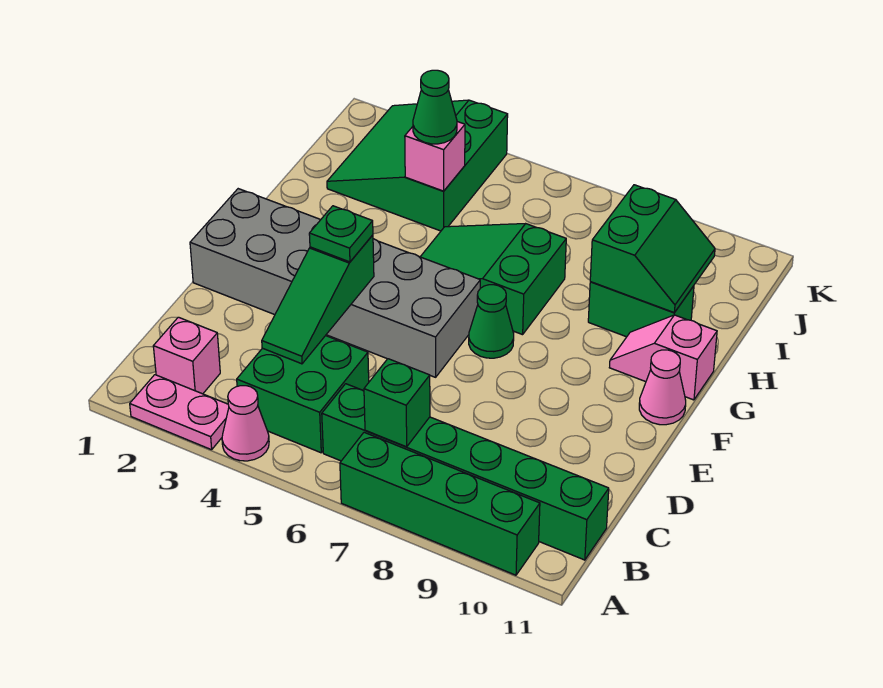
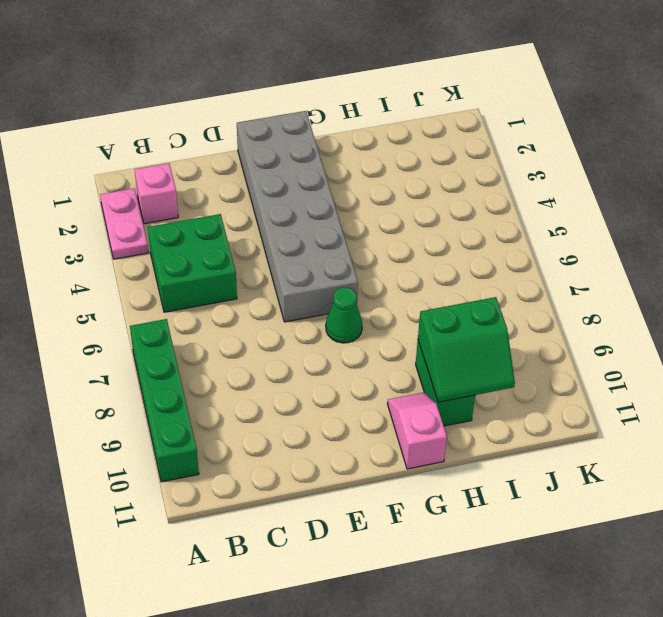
none -> pink cone A4 level 1
none -> green brick B6:B11 level 1
none -> pink cone F11 level 1

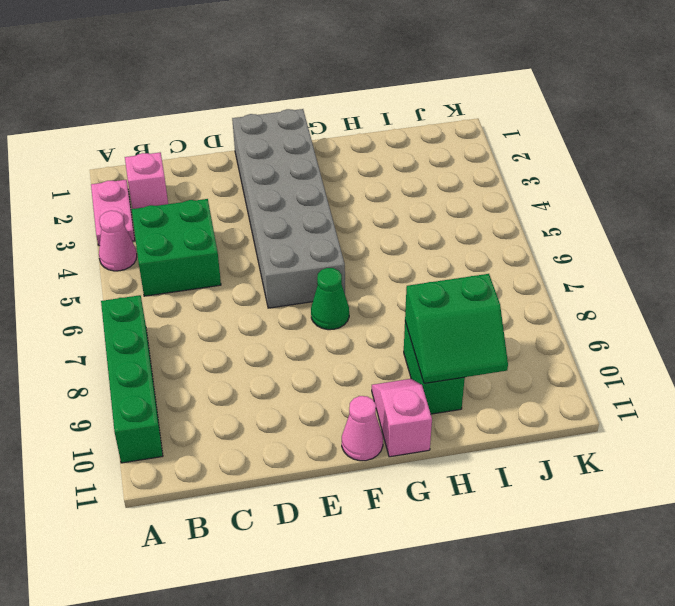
none -> green brick B6:B11 level 1
none -> green slope G5:H7 level 1 top 7
none -> green slope I2:K4 level 1 top 4

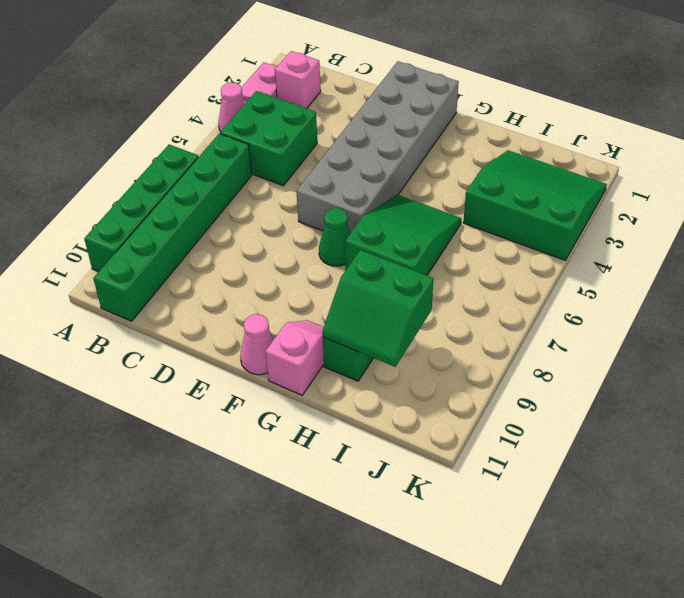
none -> green brick B7 level 2
none -> green slope C4:E4 level 2 top E
none -> pink brick I4 level 2

